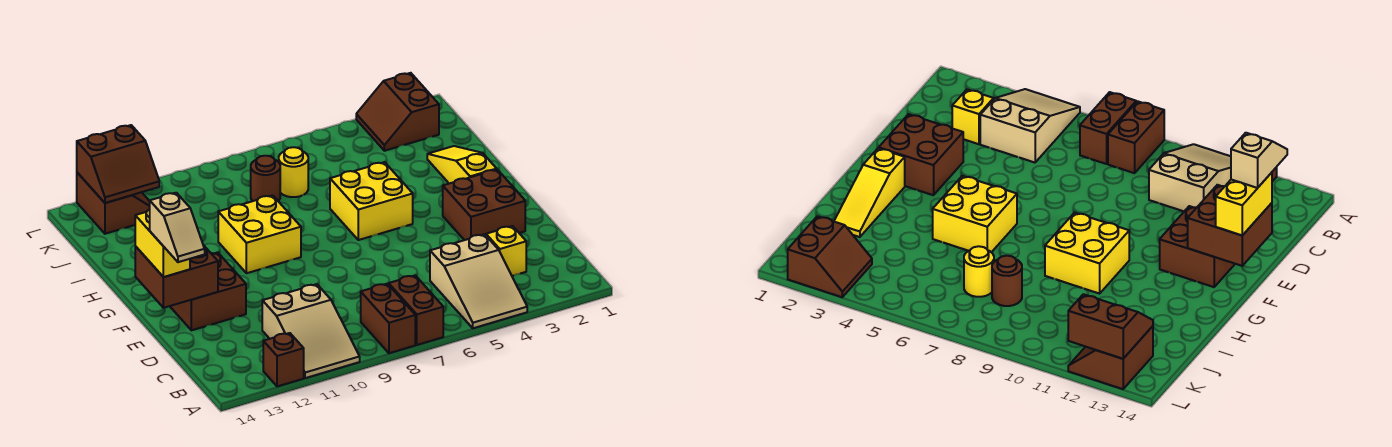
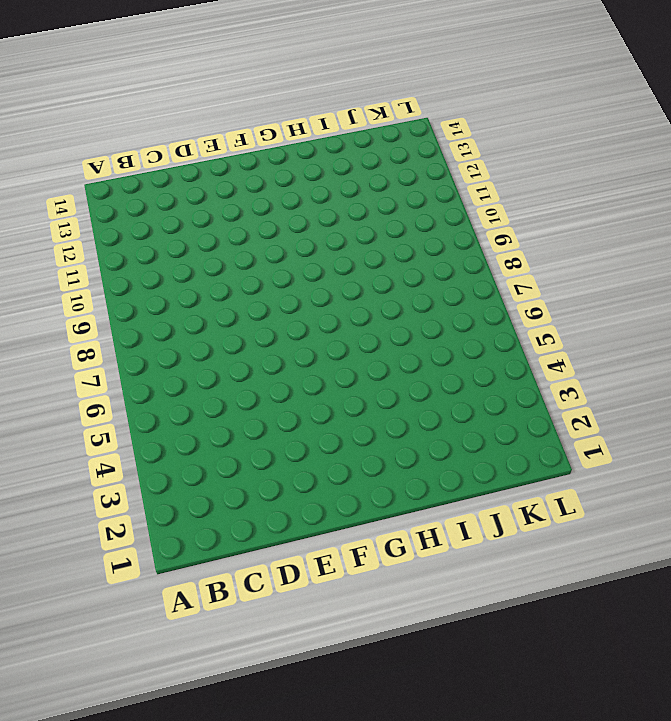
none -> tan slope A4:C5 level 1 top C
none -> brown brick A7:B7 level 1
none -> brown brick A8:B8 level 1

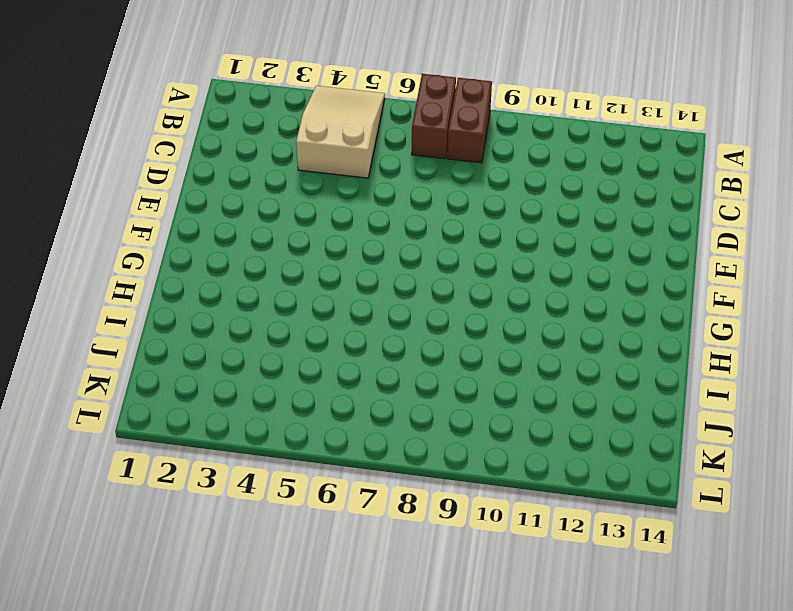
none -> tan slope A10:C11 level 1 top C
none -> brown brick A12 level 1
none -> yellow brick C3 level 1

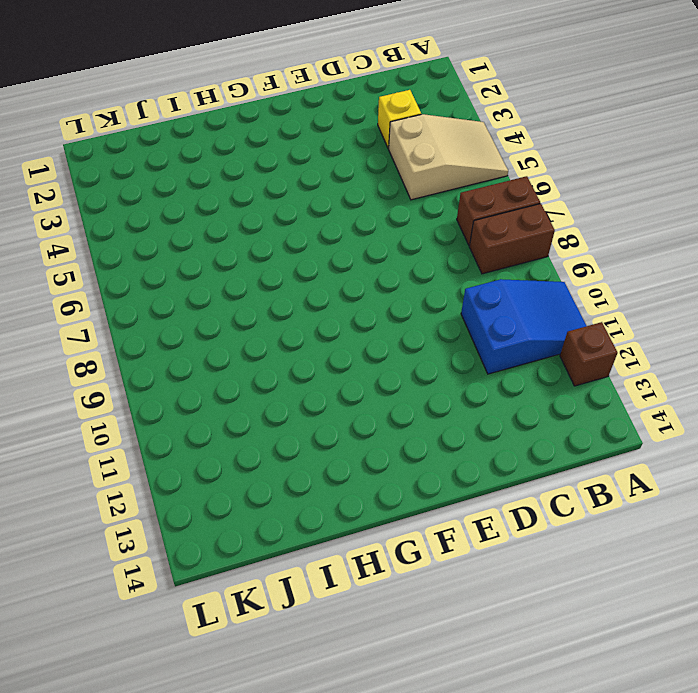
blue slope A10:C11 level 1 top C -> tan slope A10:C11 level 1 top C
none -> brown brick E2:F3 level 1
none -> brown brick E12:F13 level 1
none -> yellow slope G2:I2 level 1 top G

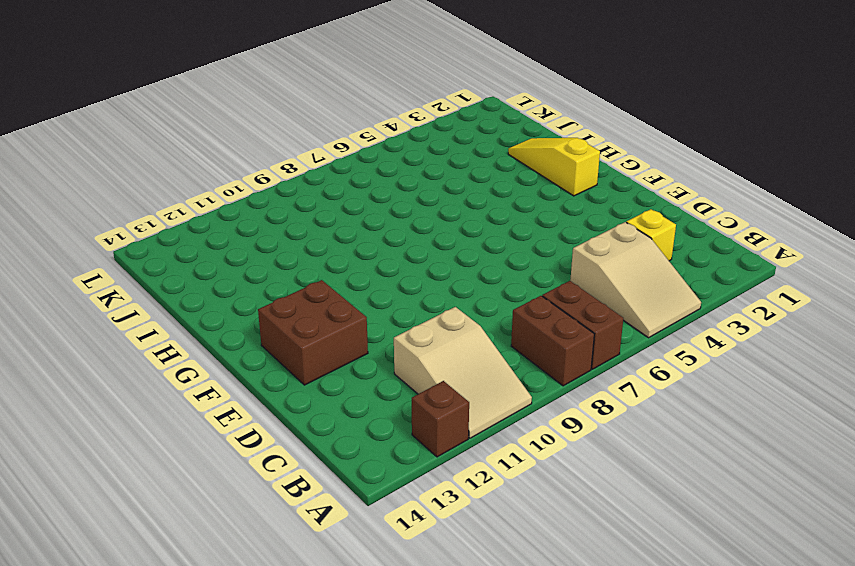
none -> brown brick E2:F3 level 1
none -> yellow brick G5:H6 level 1
none -> yellow brick G9:H10 level 1

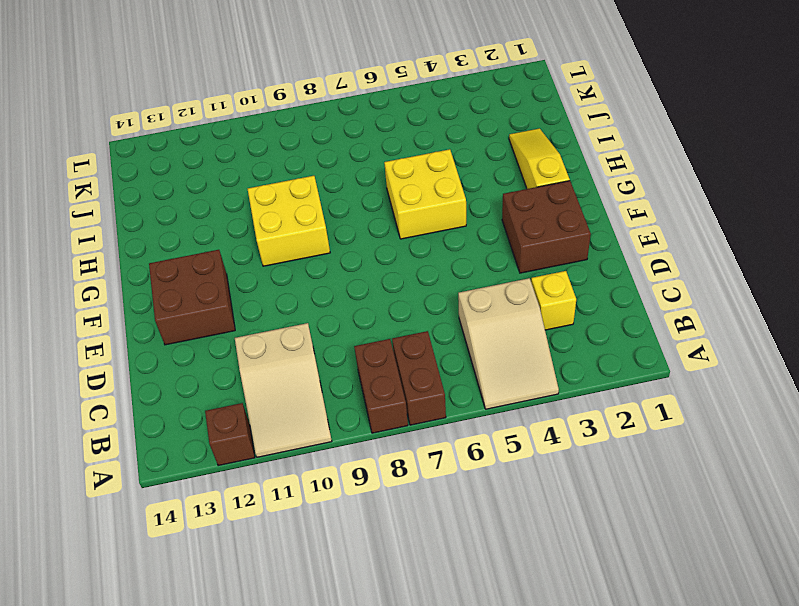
none -> yellow round brick J7 level 1
none -> brown round brick J8 level 1
none -> brown slope K2:L3 level 1 top 2

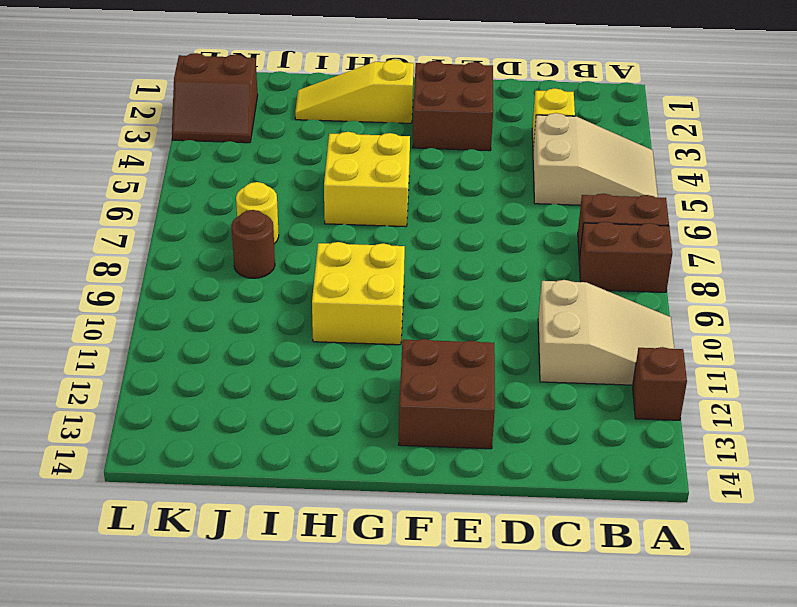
none -> brown slope K12:L13 level 1 top 13
none -> brown brick E13:F14 level 2
none -> brown slope K12:L13 level 2 top L

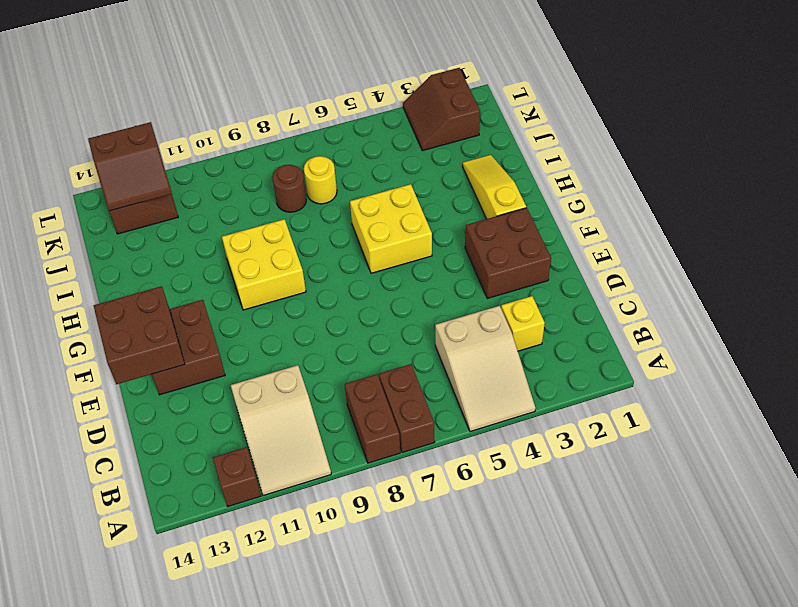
none -> yellow brick E14:F14 level 3
none -> tan slope D14:E14 level 4 top E

